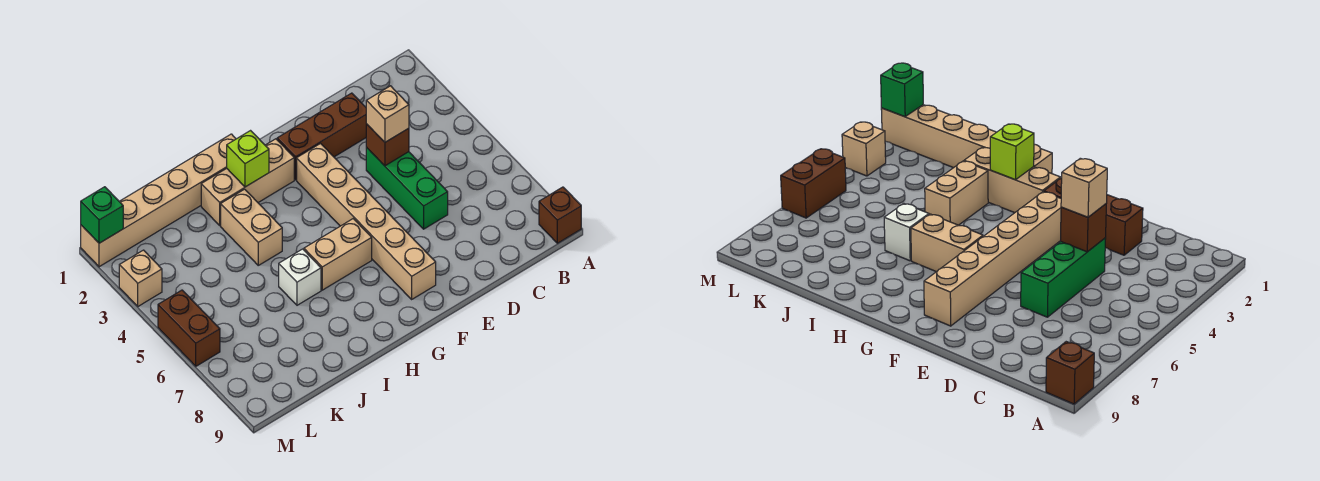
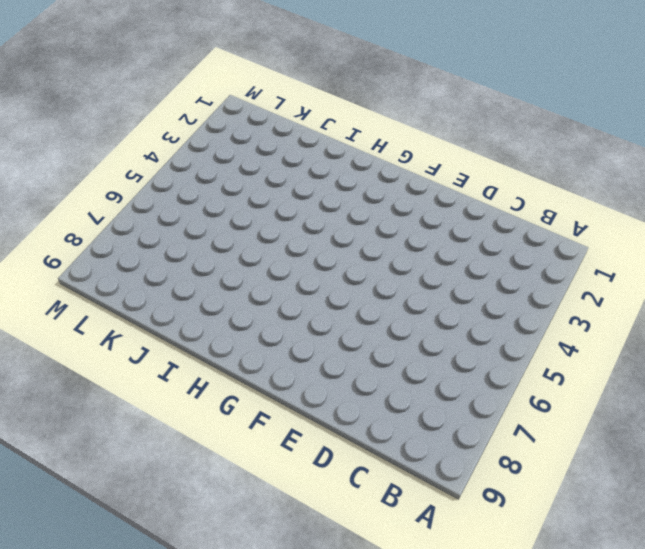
none -> brown brick A9 level 1
none -> brown brick D2:F2 level 1
none -> green brick D4:D6 level 1

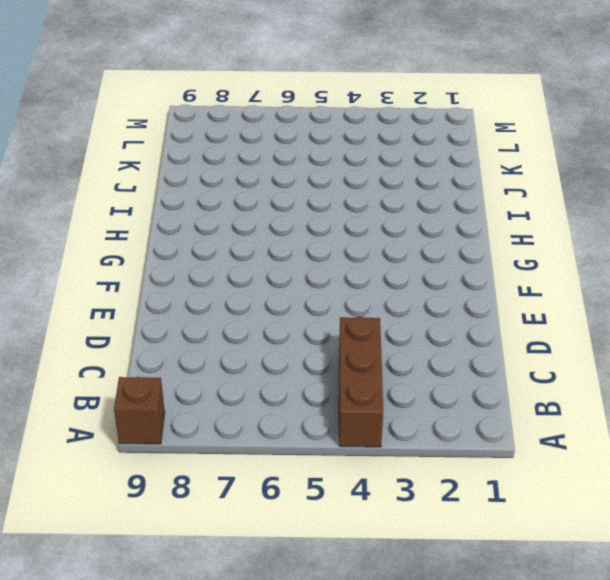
brown brick A4:C4 level 1 -> brown brick D2:F2 level 1
none -> green brick D4:D6 level 1
none -> tan brick F3:F8 level 1
none -> tan brick G2:I2 level 1

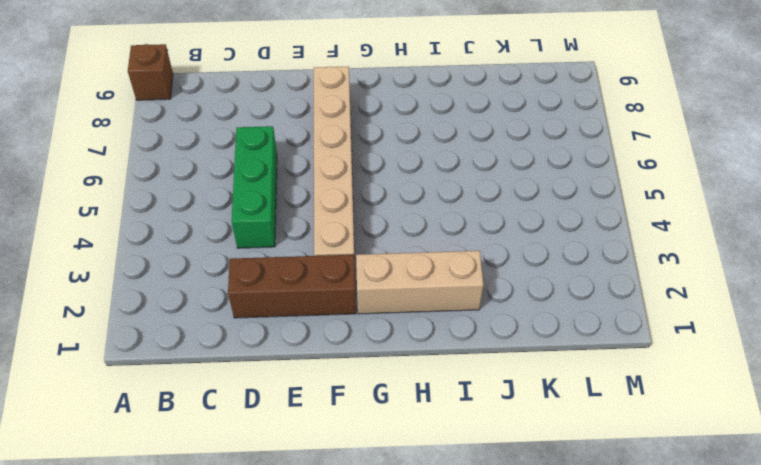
none -> tan brick G6:H6 level 1
none -> tan brick H1:M1 level 1
none -> tan brick I3:I4 level 1

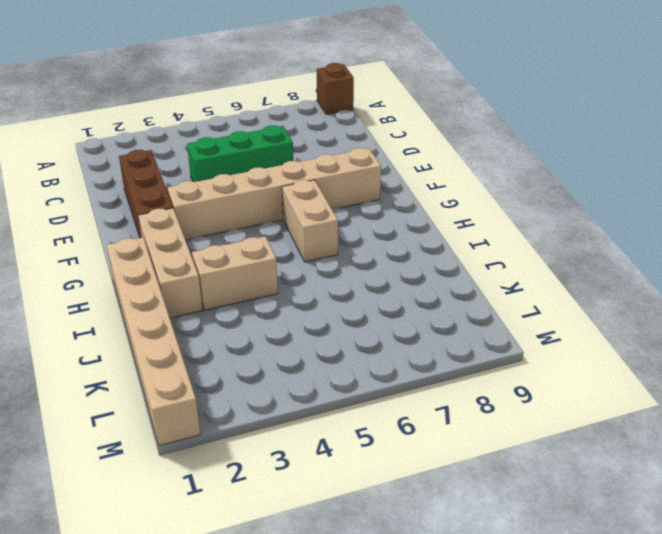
none -> white brick I6 level 1
none -> tan brick M3 level 1
none -> brown brick M5:M6 level 1

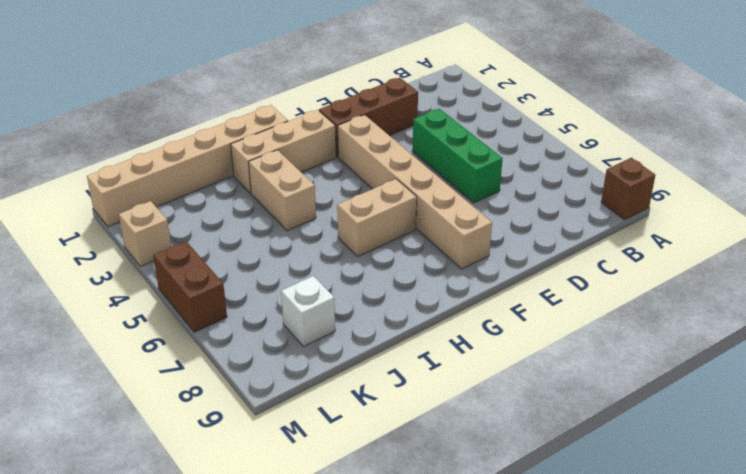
white brick K8 level 1 -> white brick I6 level 1
none -> brown brick D4 level 2
none -> lime brick H2 level 2
none -> green brick M1 level 2

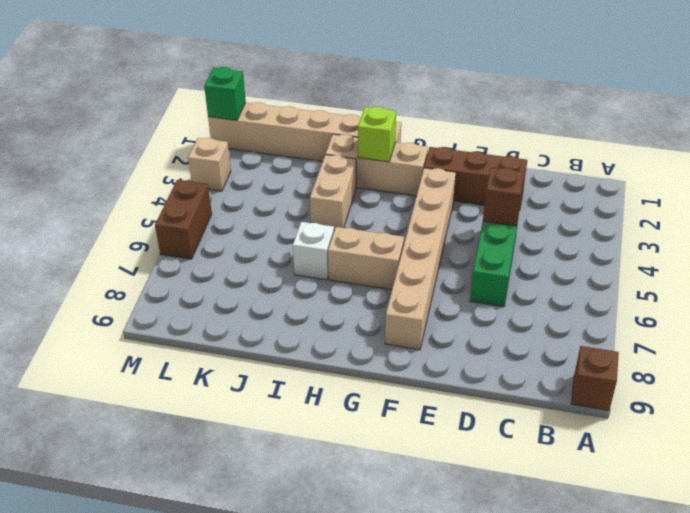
none -> tan brick D4 level 3

